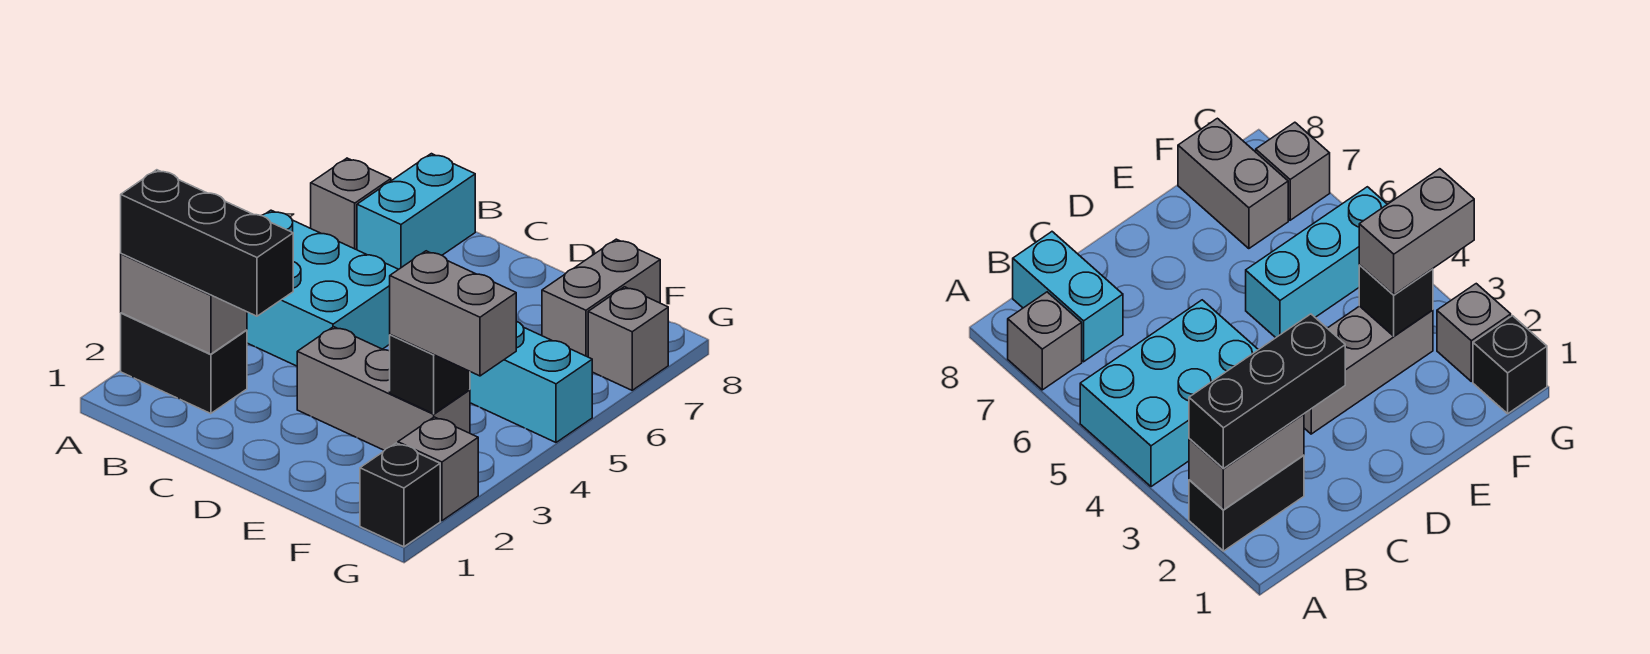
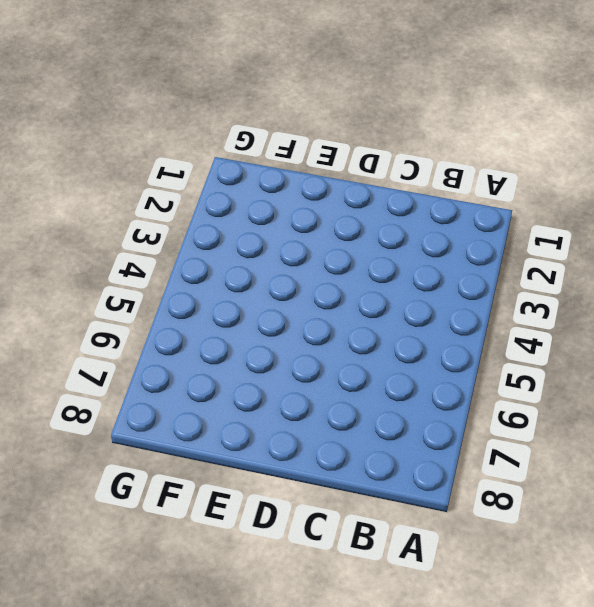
none -> black brick A2:B2 level 1
none -> cyan brick A4:C5 level 1
none -> grey brick A7 level 1

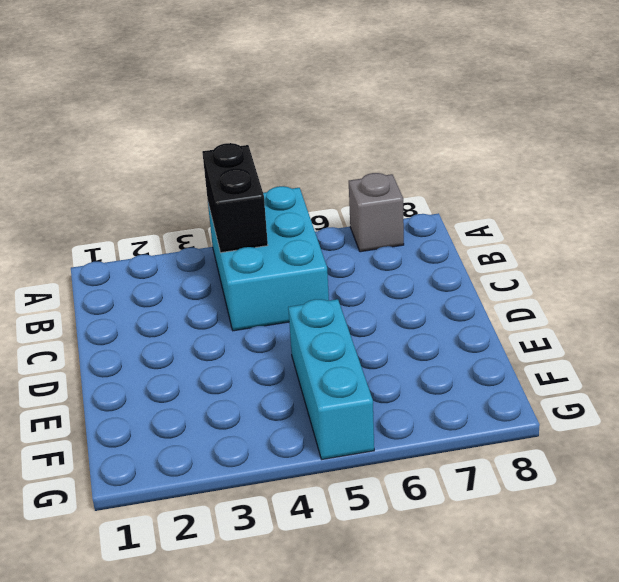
black brick A4:B4 level 2 -> black brick A2:B2 level 1
none -> cyan brick B7:B8 level 1
none -> grey brick D3:F3 level 1
none -> grey brick F7:F8 level 1

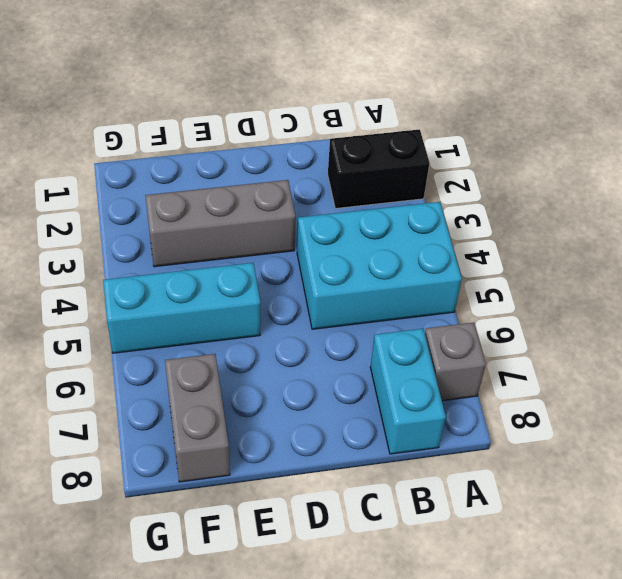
none -> black brick G1 level 1
none -> grey brick G2 level 1
none -> grey brick G7 level 1

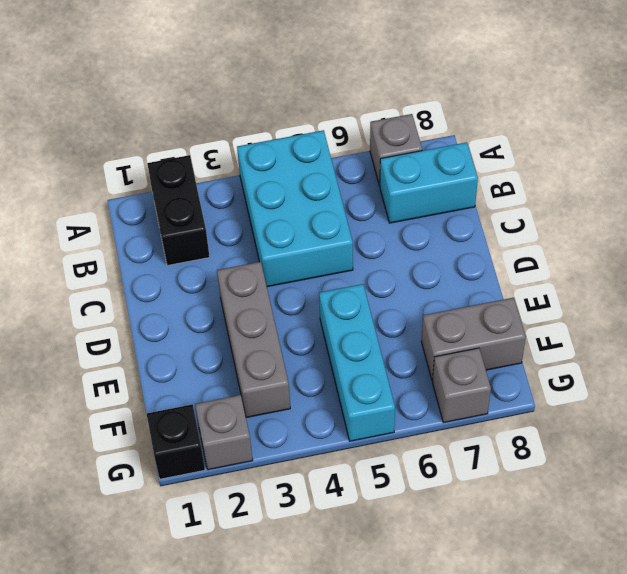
none -> grey brick A2:B2 level 2
none -> black brick F3 level 2
none -> black brick A2:C2 level 3

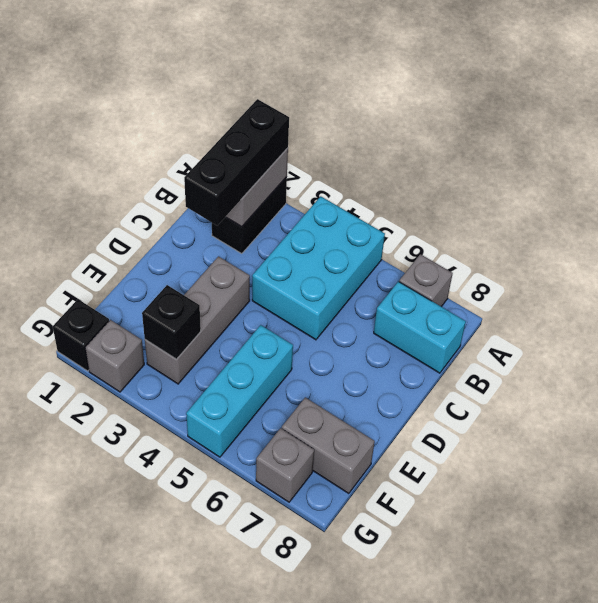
none -> grey brick F3:G3 level 3

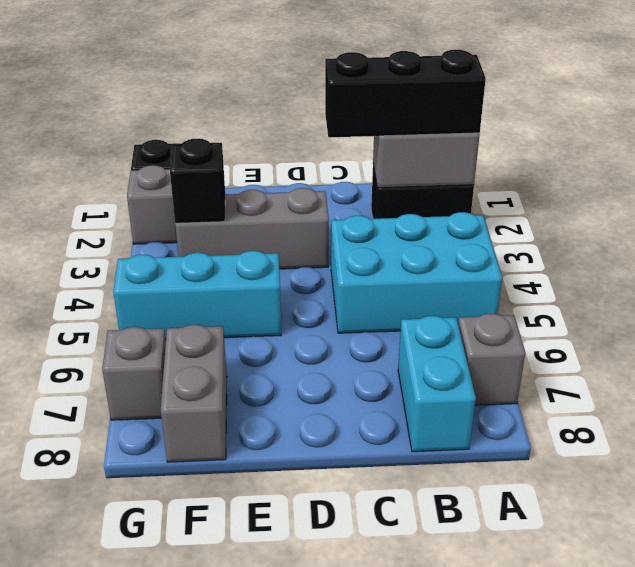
none -> grey brick F3:G3 level 3

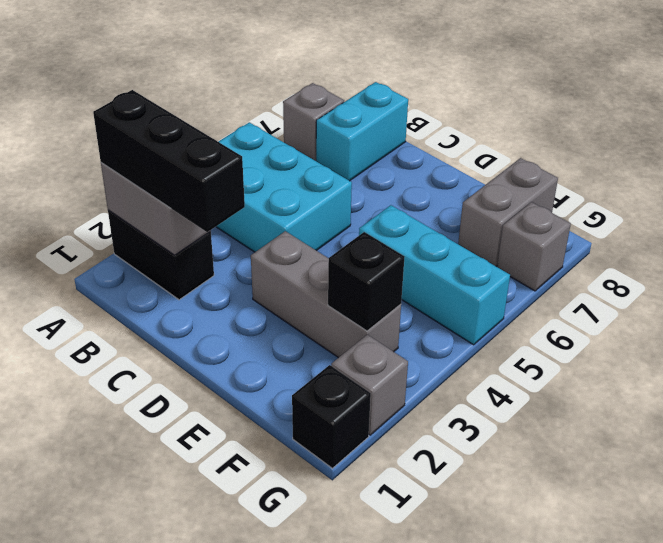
none -> grey brick F3:G3 level 3

